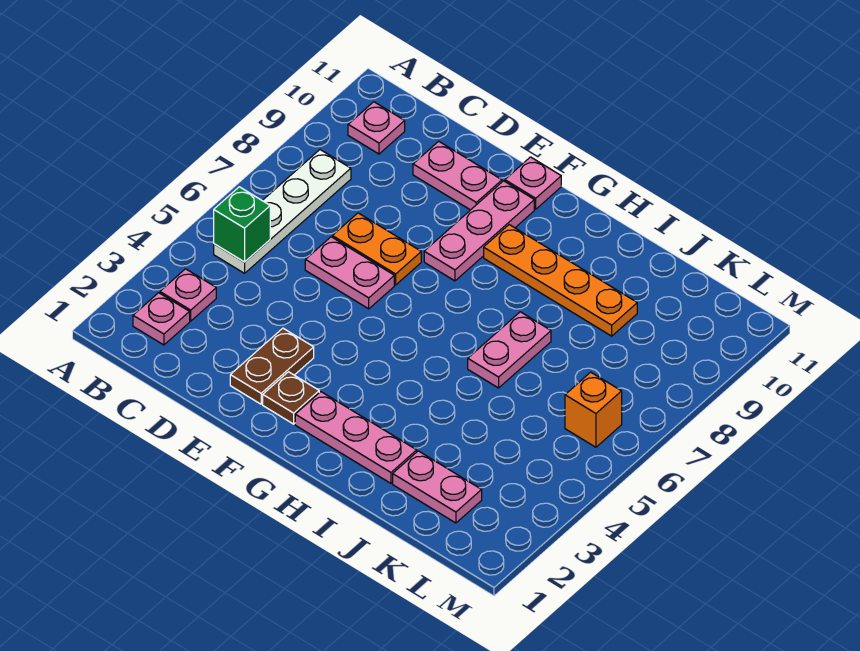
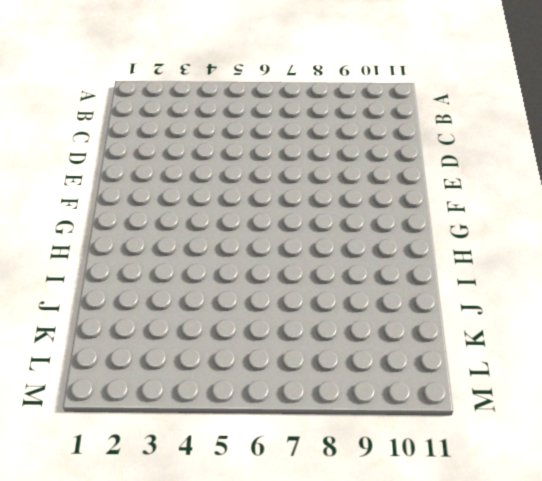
none -> pink plate B2 level 1
none -> pink plate B3 level 1
none -> white plate B5:B8 level 1

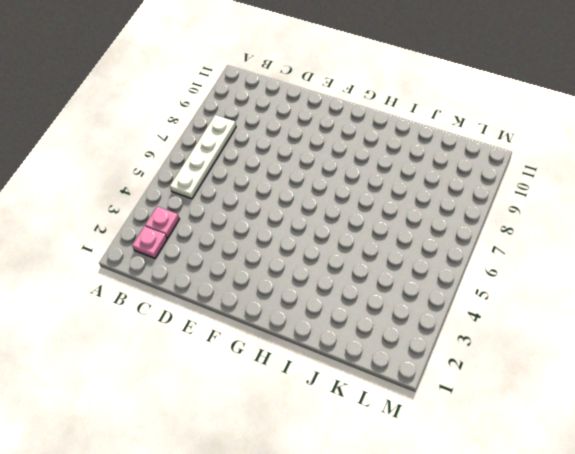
none -> pink plate B10 level 1
none -> pink plate D6:E6 level 1
none -> orange plate D7:E7 level 1

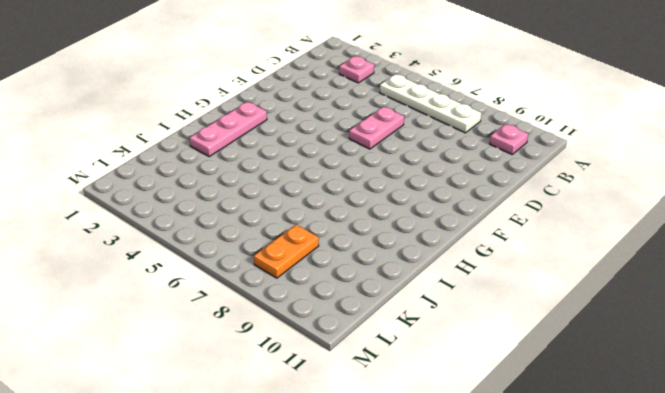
orange plate K8:L8 level 1 -> orange plate D7:E7 level 1
none -> pink plate B2 level 1
none -> pink plate D10:E10 level 1
none -> brown plate E2:E3 level 1

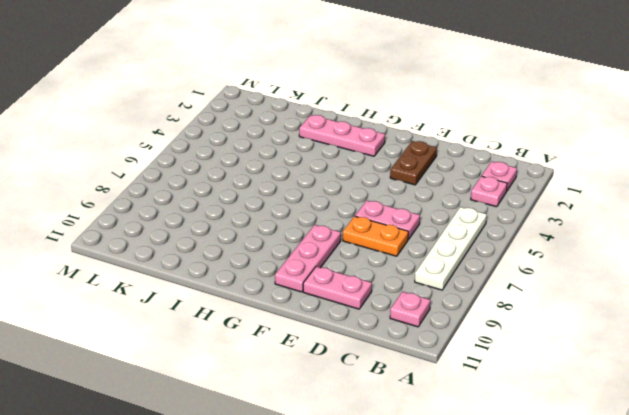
none -> brown plate F2 level 1
none -> pink plate F11 level 1
none -> orange plate G9:J9 level 1

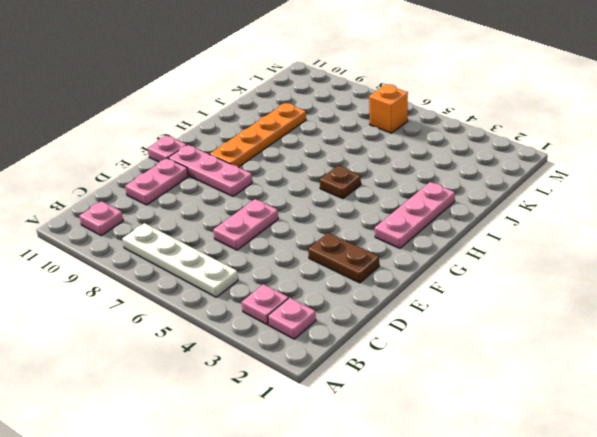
brown plate H5 level 1 -> brown plate F2 level 1
none -> orange plate D7:E7 level 1
none -> pink plate I6:I7 level 1
none -> pink plate J2:K2 level 1

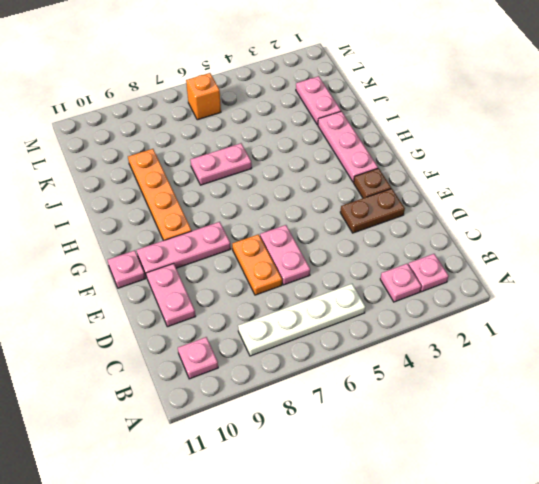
none -> green brick B5 level 2

